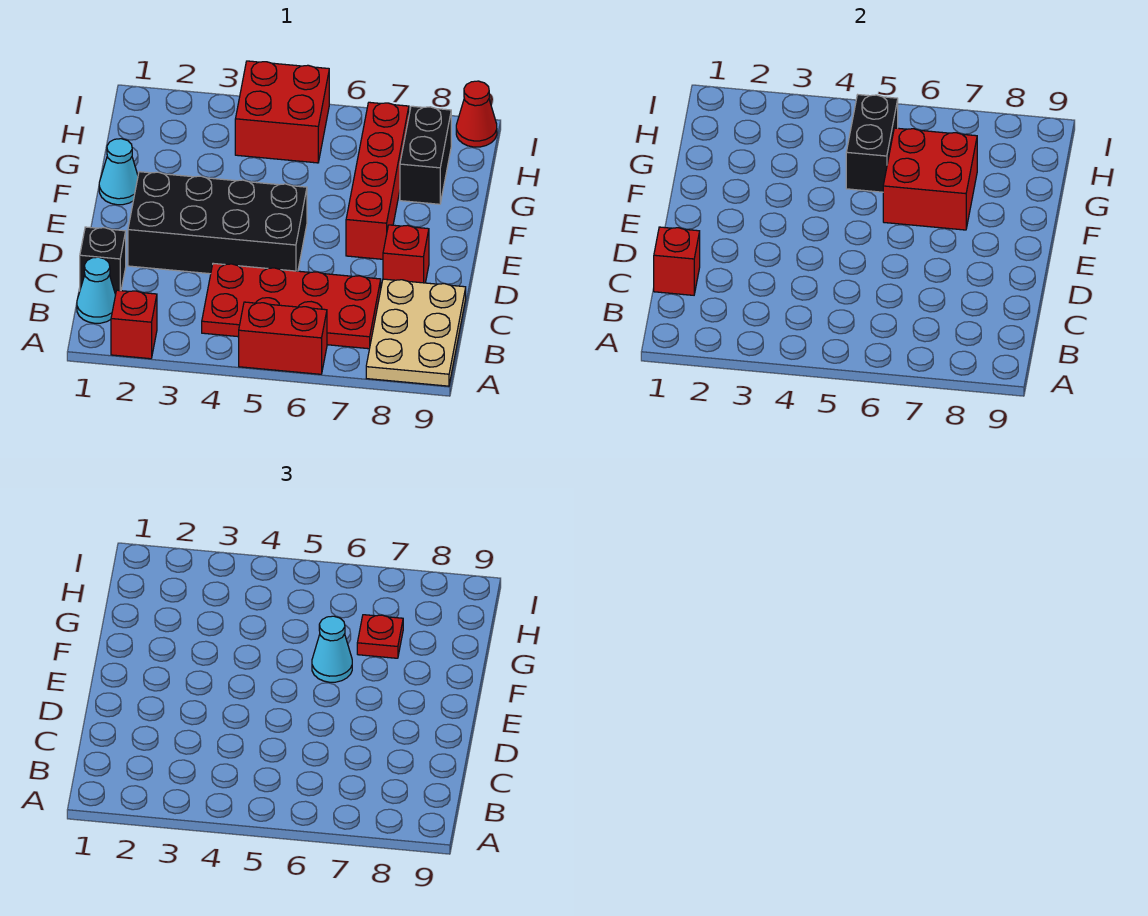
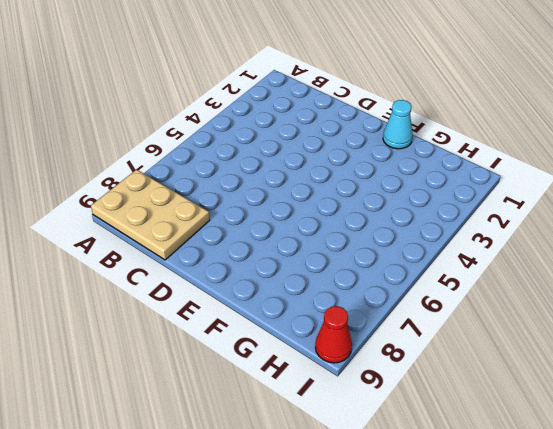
none -> red brick A2 level 1
none -> red brick A5:A6 level 1
none -> cyan cone B1 level 1

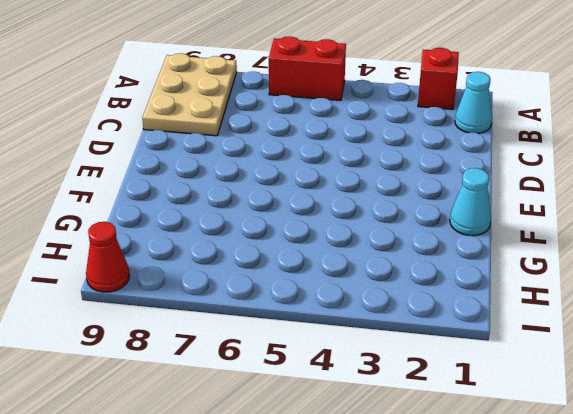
none -> red plate B4:C7 level 1
none -> black brick C1 level 1
none -> black brick D2:E5 level 1

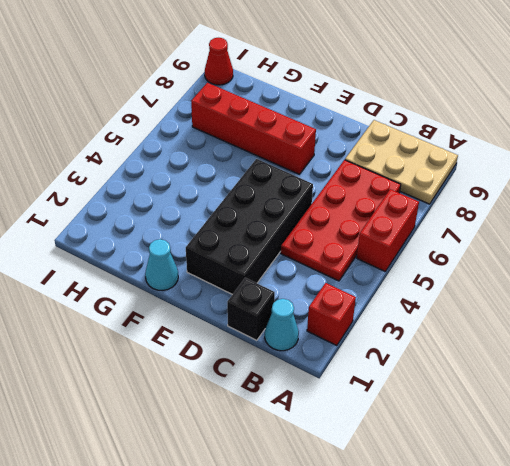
none -> red brick D8 level 1
none -> black brick G8:H8 level 1
none -> red brick H4:I5 level 1

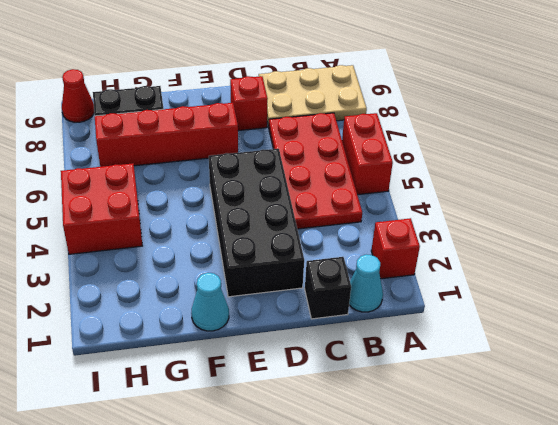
none -> red brick C1 level 2
none -> red brick F6:G7 level 2
none -> black brick G5:H5 level 2

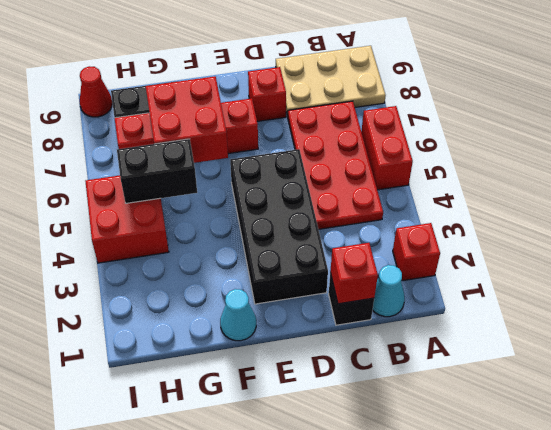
none -> cyan cone F6 level 3
none -> red plate G7 level 3

